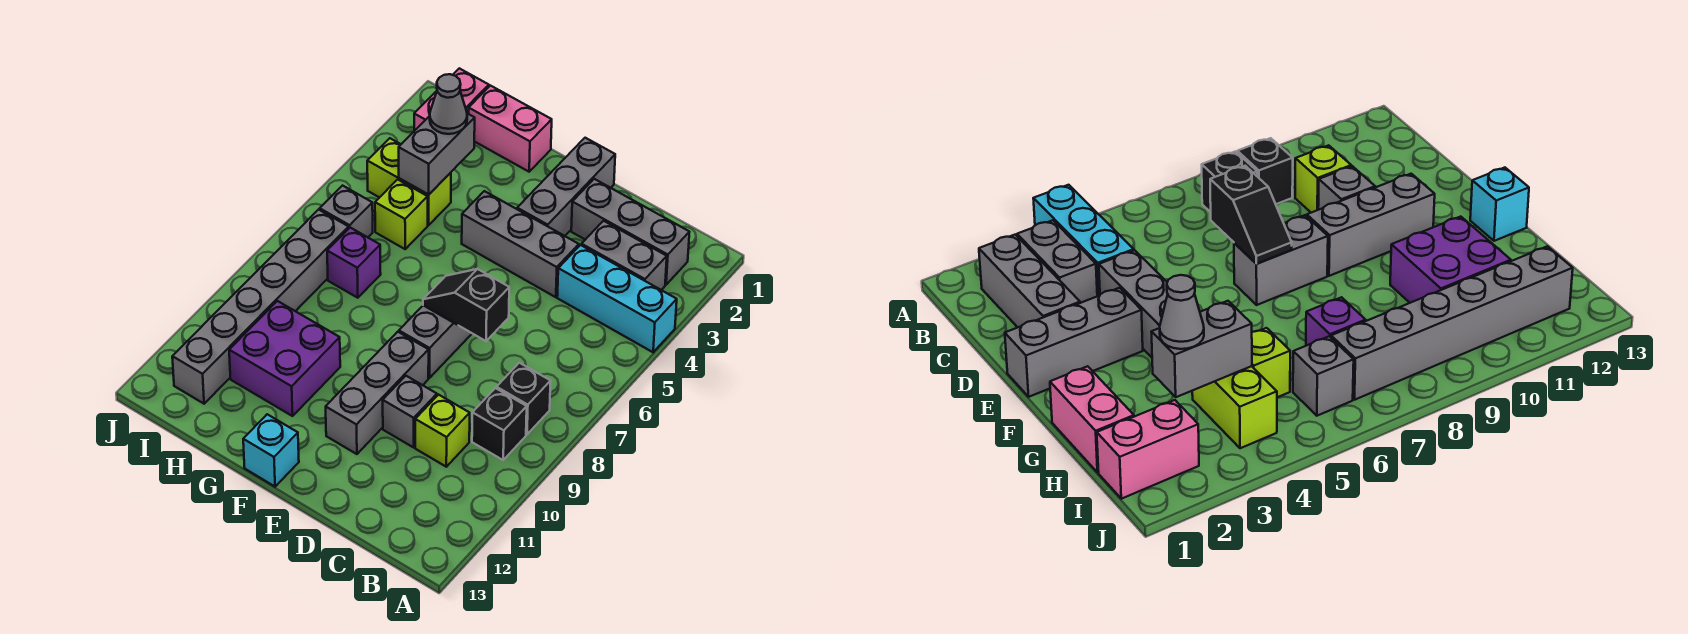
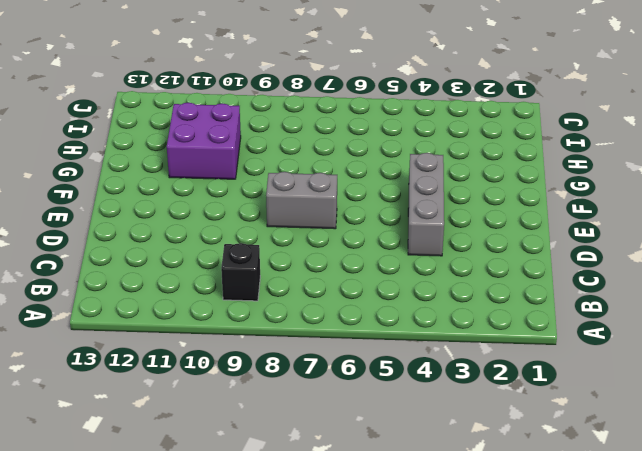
none -> cyan brick A4:C4 level 1
none -> grey brick B2:D2 level 1
none -> grey brick B3:C3 level 1

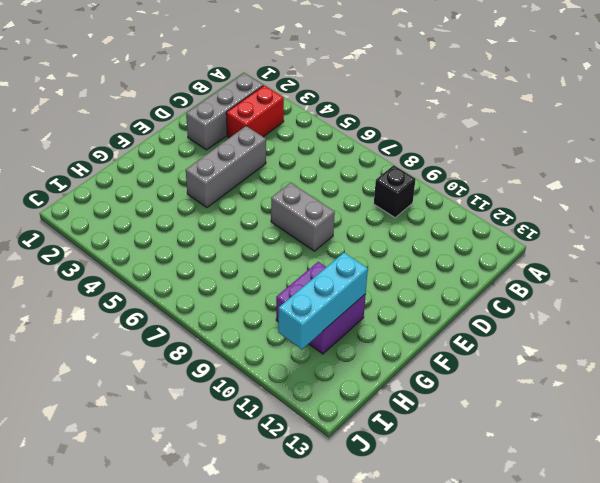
red brick B3:C3 level 1 -> grey brick B3:C3 level 1
cyan brick G11:I11 level 2 -> cyan brick A4:C4 level 1
none -> black brick B8 level 1
none -> lime brick C10 level 1
none -> grey brick D10 level 1

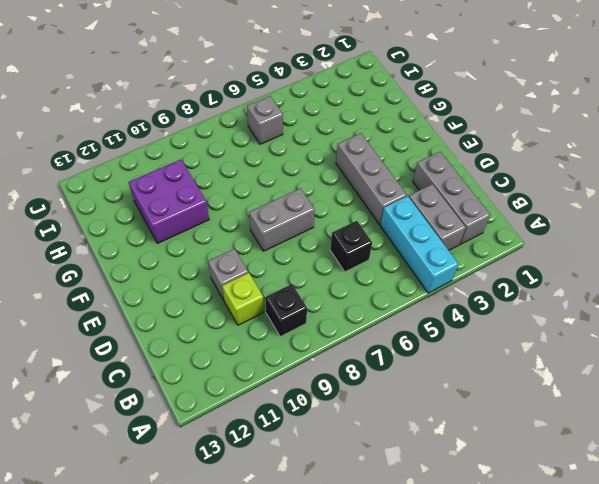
black brick C6 level 1 -> black brick B8 level 1
none -> grey brick E1:E3 level 1
none -> grey brick E9:E11 level 1
none -> cyan brick F13 level 1

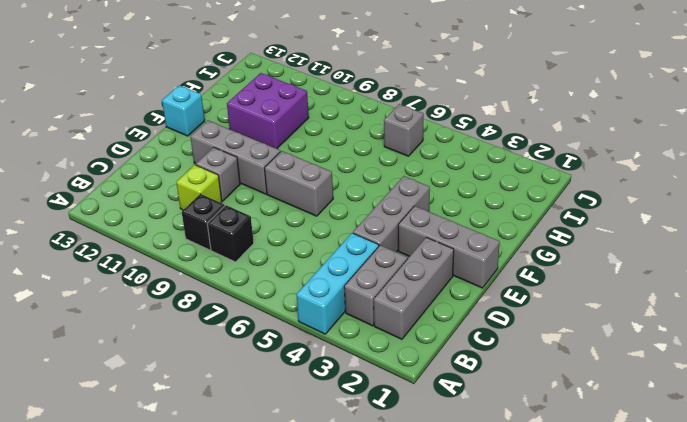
none -> pink brick G1:H1 level 1
none -> lime brick H4:I4 level 1
none -> lime brick H5 level 1

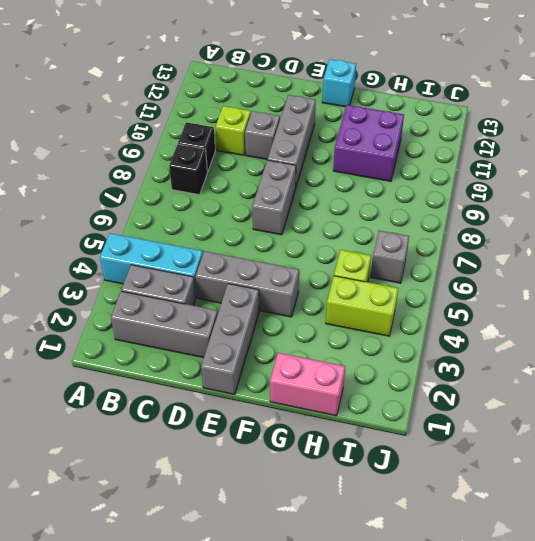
none -> purple brick H7 level 1
none -> pink brick I1:I2 level 1
none -> grey brick I7:I12 level 1

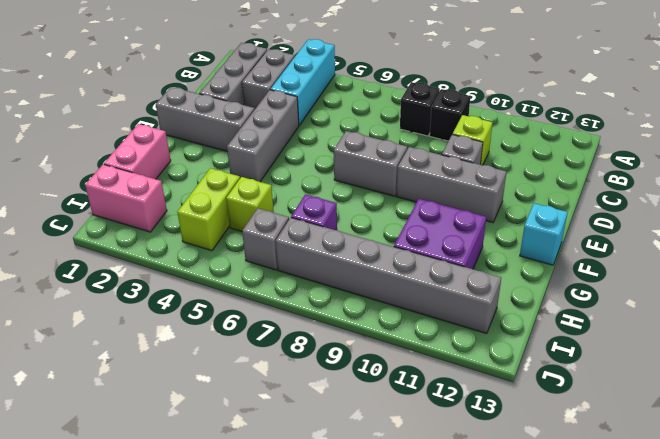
none -> black slope D7:E7 level 2 top D
none -> grey brick H3:H4 level 2
none -> grey cone H3 level 3

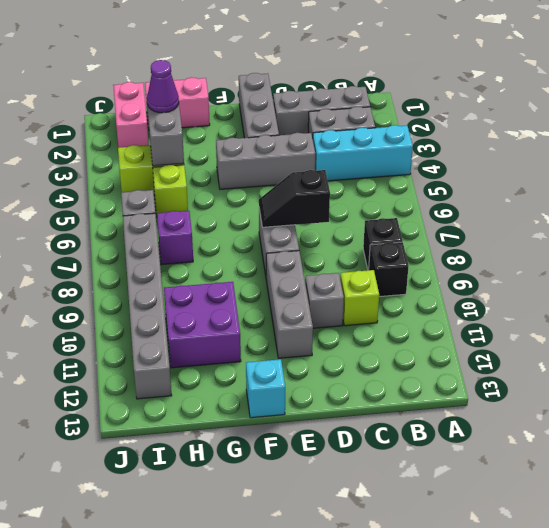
purple cone H3 level 3 -> grey cone H3 level 3

